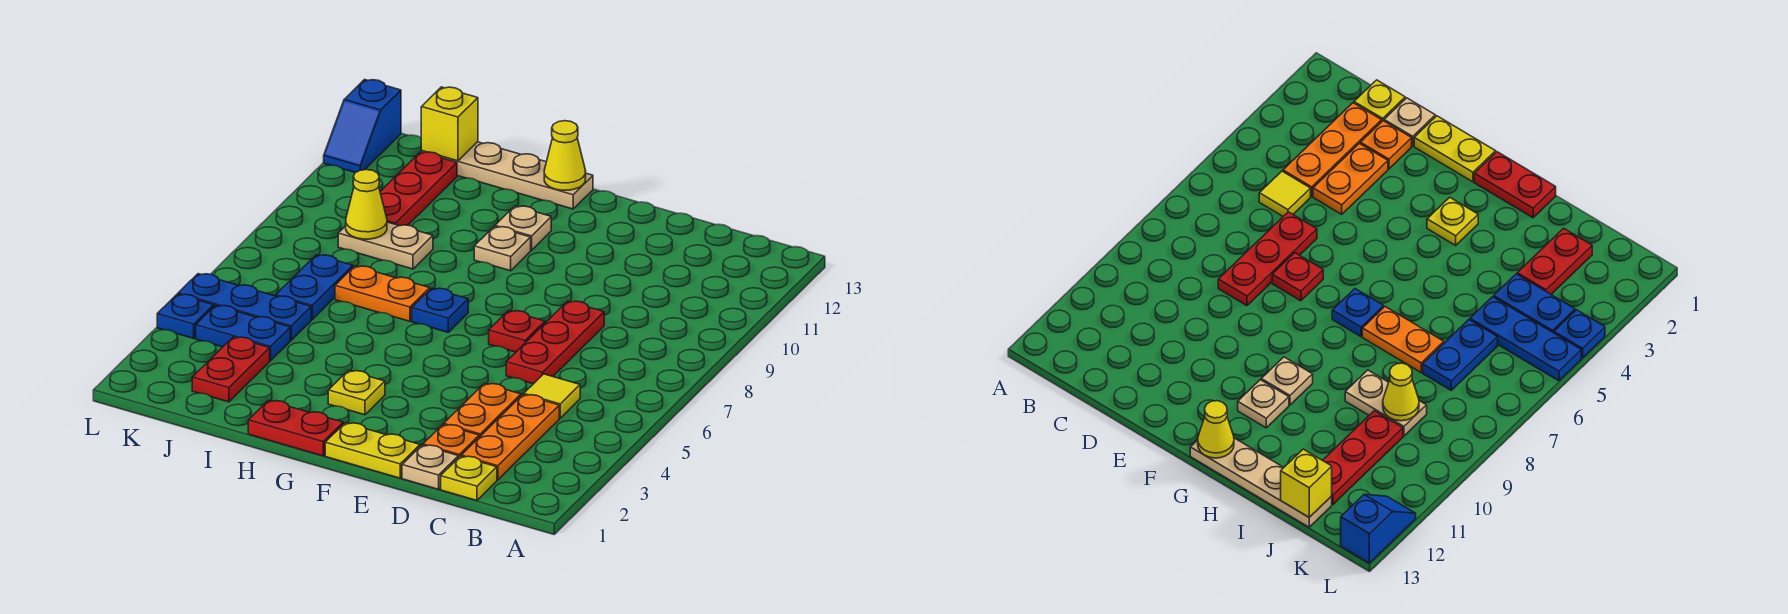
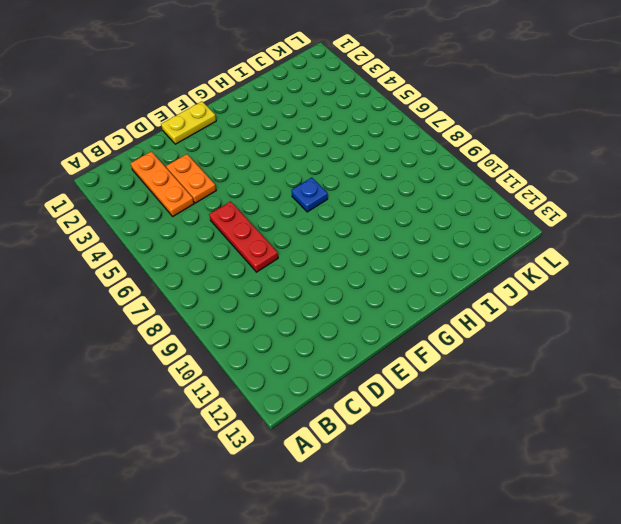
none -> yellow plate C1 level 1
none -> yellow tile C5 level 1
none -> tan plate D1 level 1

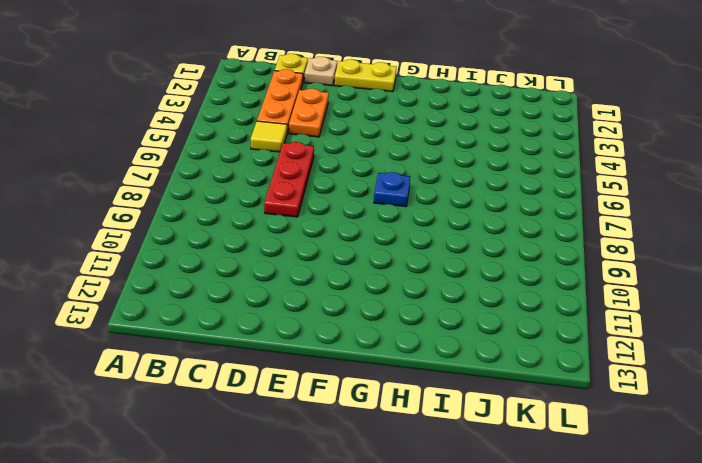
none -> orange plate D2 level 1
none -> red plate E7 level 1
none -> red plate G1:H1 level 1

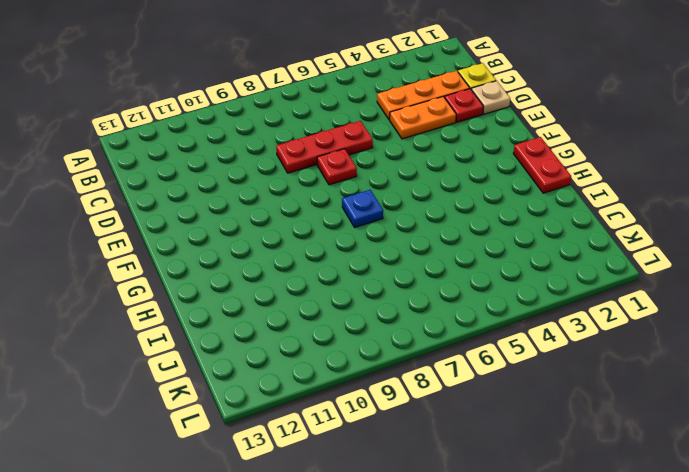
red plate D2 level 1 -> orange plate D2 level 1
none -> yellow tile C5 level 1
none -> yellow plate E1:F1 level 1
none -> yellow plate G3 level 1

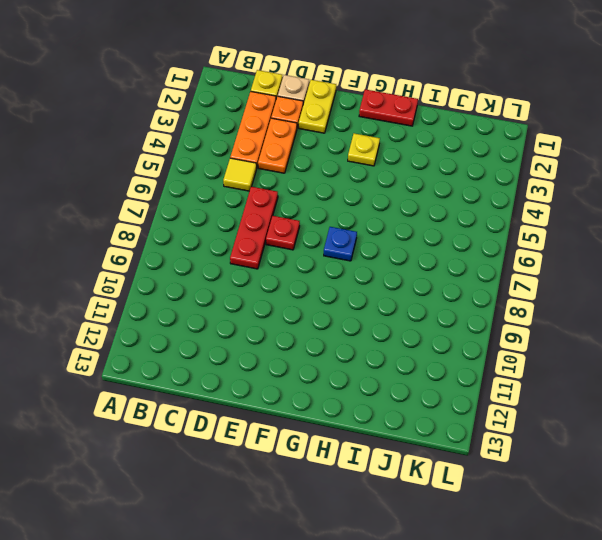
yellow plate E1:E2 level 1 -> yellow plate E1:F1 level 1
none -> tan plate G10 level 1
none -> tan plate G11 level 1
none -> tan plate G13:J13 level 1

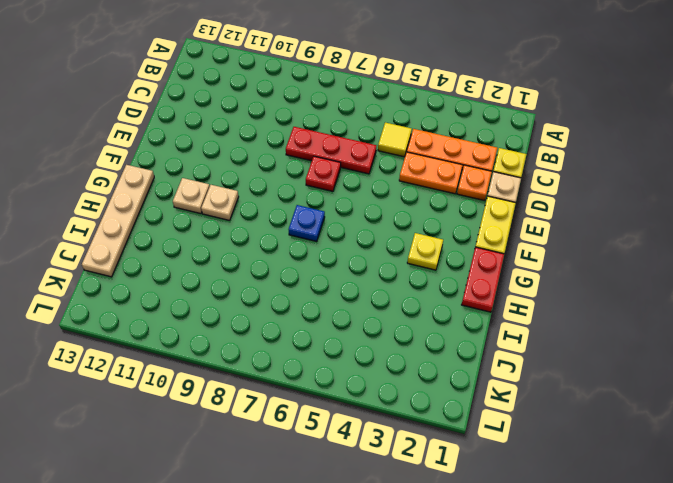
none -> orange plate H7:I7 level 1
none -> tan plate I9:J9 level 1
none -> red plate J2:J3 level 1

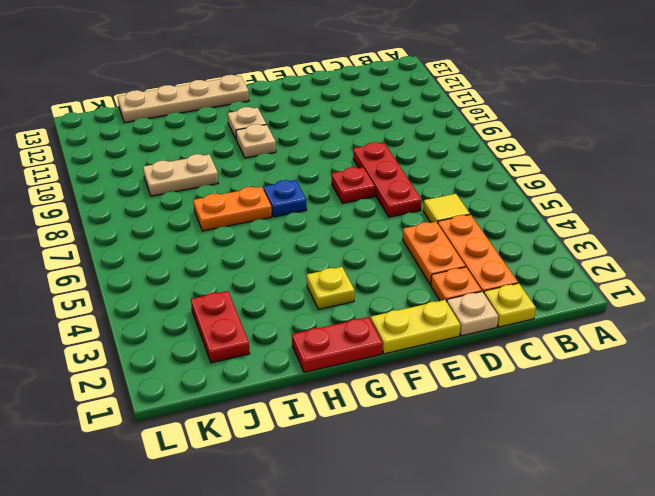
none -> blue plate J4:K4 level 1
none -> blue plate J5:L5 level 1
none -> blue plate J6:J7 level 1

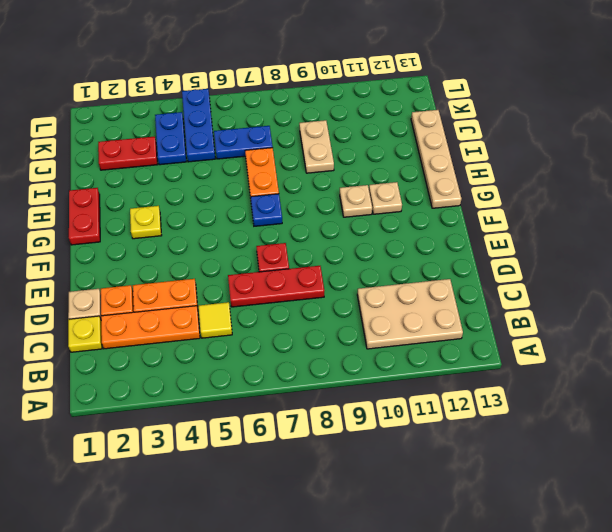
tan plate B10:C12 level 1 -> none
none -> yellow plate E1:F1 level 1
none -> red plate J10:J12 level 1
none -> blue plate L4 level 1

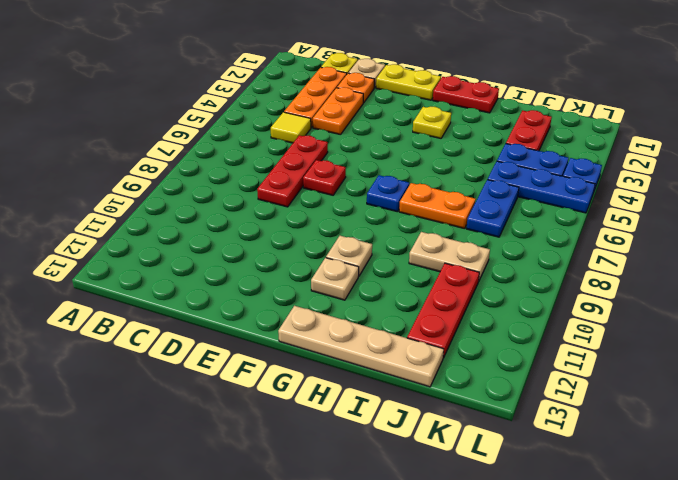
none -> blue slope L12:L13 level 1 top 13
none -> yellow cone G13 level 2
none -> yellow cone J9 level 2

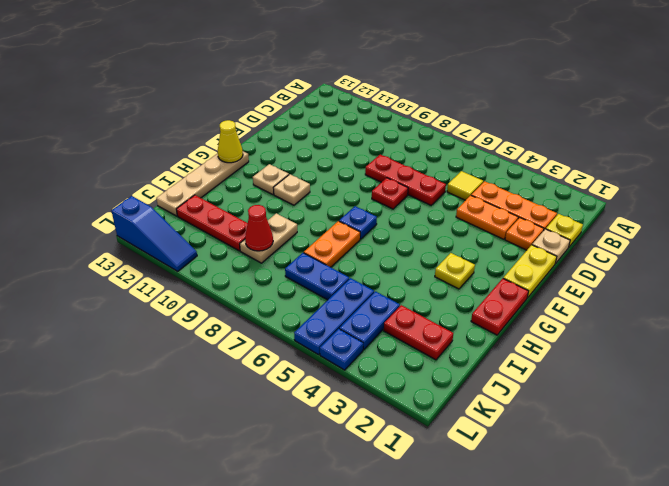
red cone J9 level 2 -> yellow cone J9 level 2
blue slope L11:L13 level 1 top 13 -> blue slope L12:L13 level 1 top 13
none -> yellow brick J13 level 2

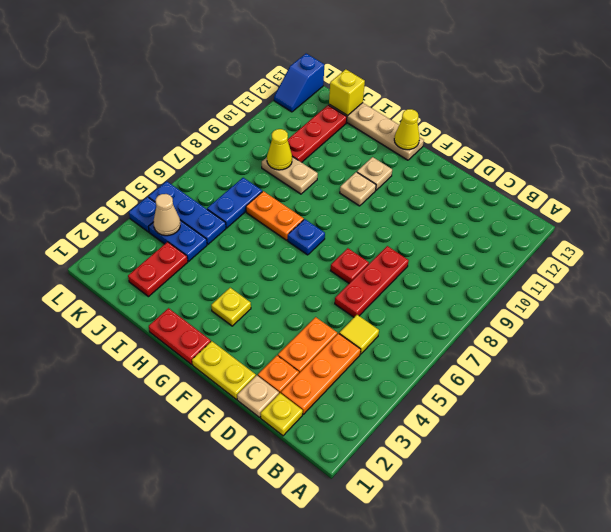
tan cone K4 level 2 -> none

